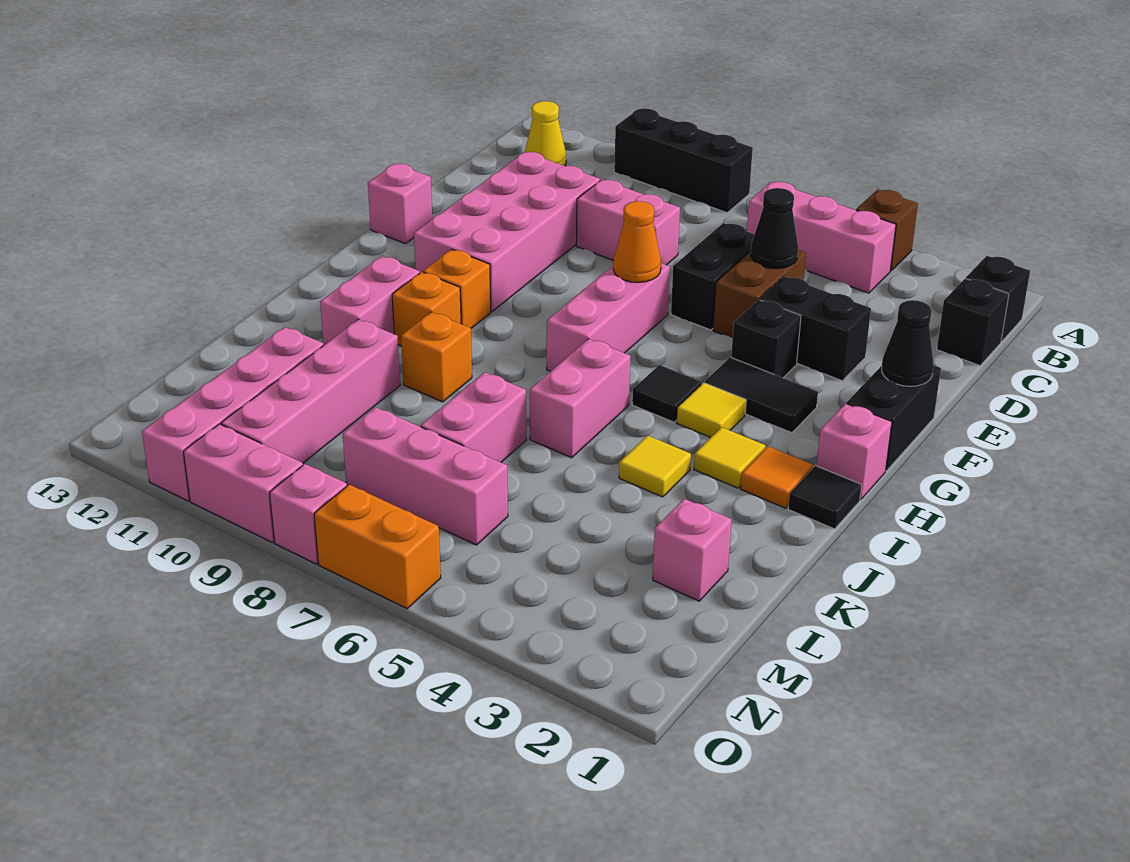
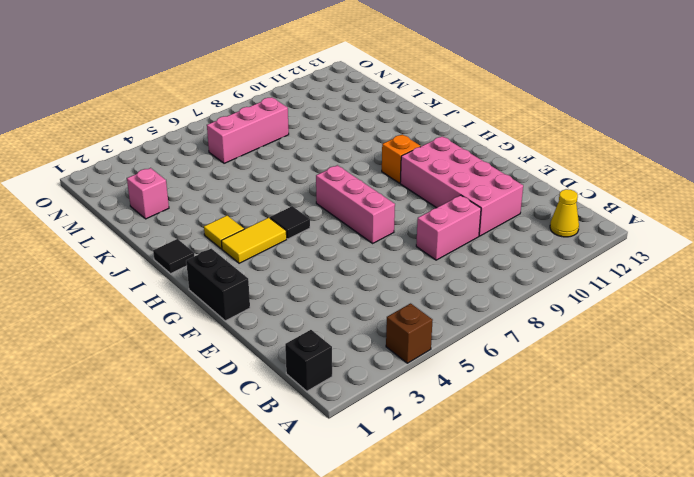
yellow tile H3:H4 level 1 -> yellow tile H4 level 1
none -> black brick A8:A10 level 1
none -> pink brick B4:B6 level 1
none -> black brick C1 level 1
none -> brown brick D5:E5 level 1

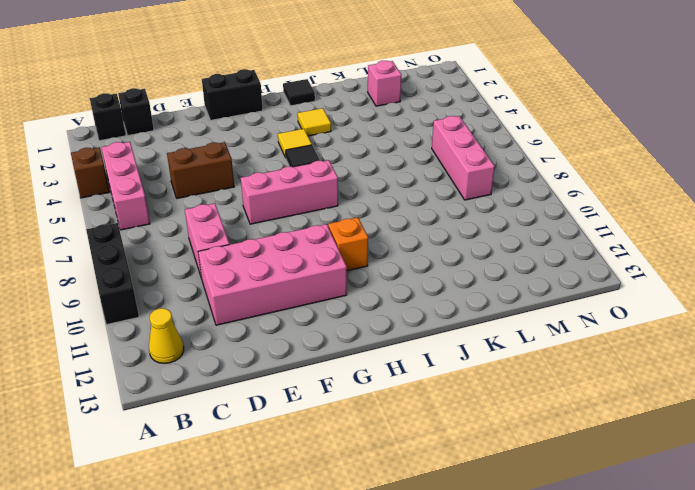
none -> black brick D6:E6 level 1
none -> black brick E3:E4 level 1
none -> black brick F4 level 1
none -> pink brick F13 level 1

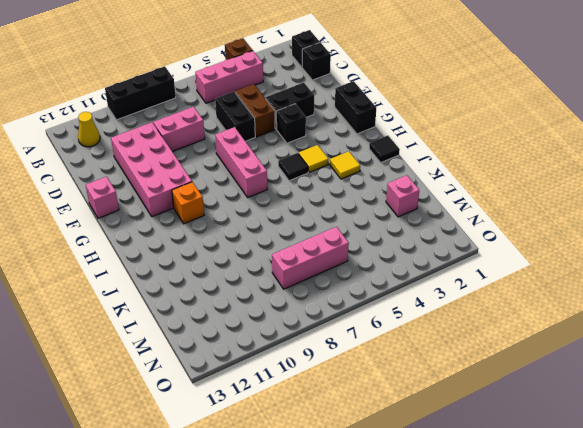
none -> black tile G3:G4 level 1
none -> pink brick H1 level 1
none -> orange tile I2 level 1
none -> pink brick I6:J6 level 1

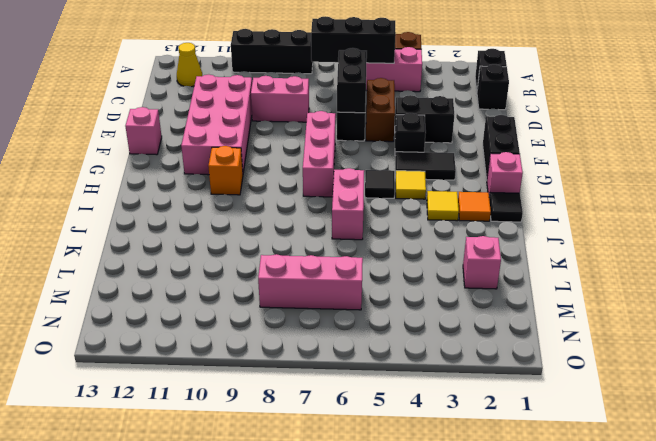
black brick B5:B7 level 2 -> none
black brick D6:E6 level 2 -> none
none -> orange brick I10 level 1
none -> pink brick I11:J11 level 1
none -> yellow tile J4 level 1
none -> orange brick J9 level 1

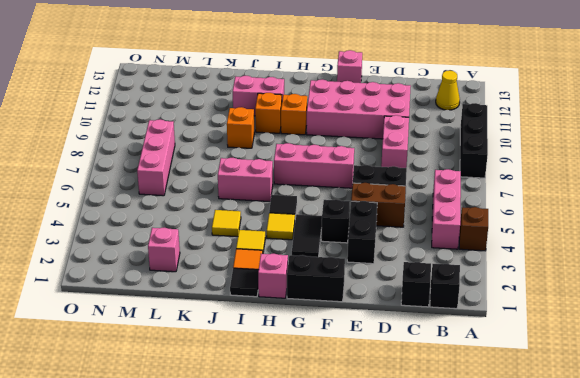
none -> pink brick K7:L7 level 1
none -> pink brick K10:N10 level 1
none -> pink brick L11:O11 level 1
none -> orange brick O6:O7 level 1

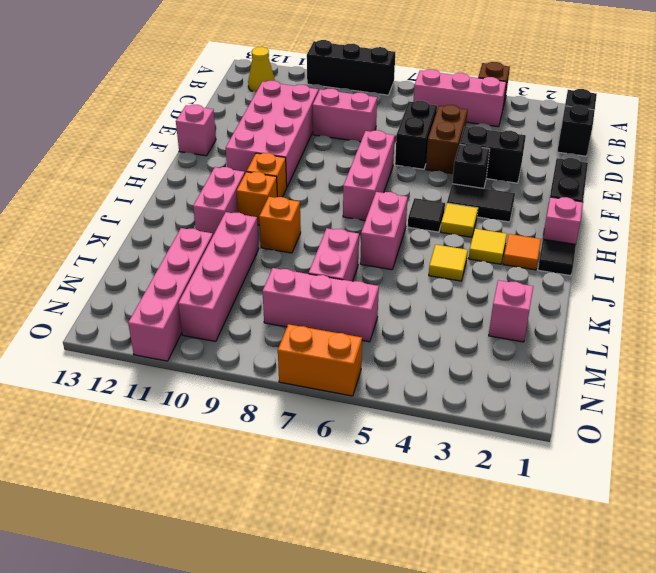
none -> pink brick O8 level 1
none -> pink brick O9:O10 level 1
none -> black cone D5 level 2
none -> black cone F1 level 2

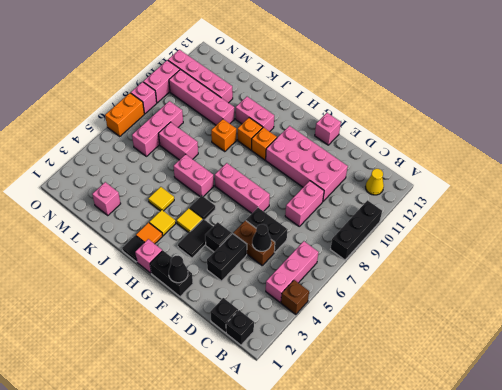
none -> orange cone F7 level 2

